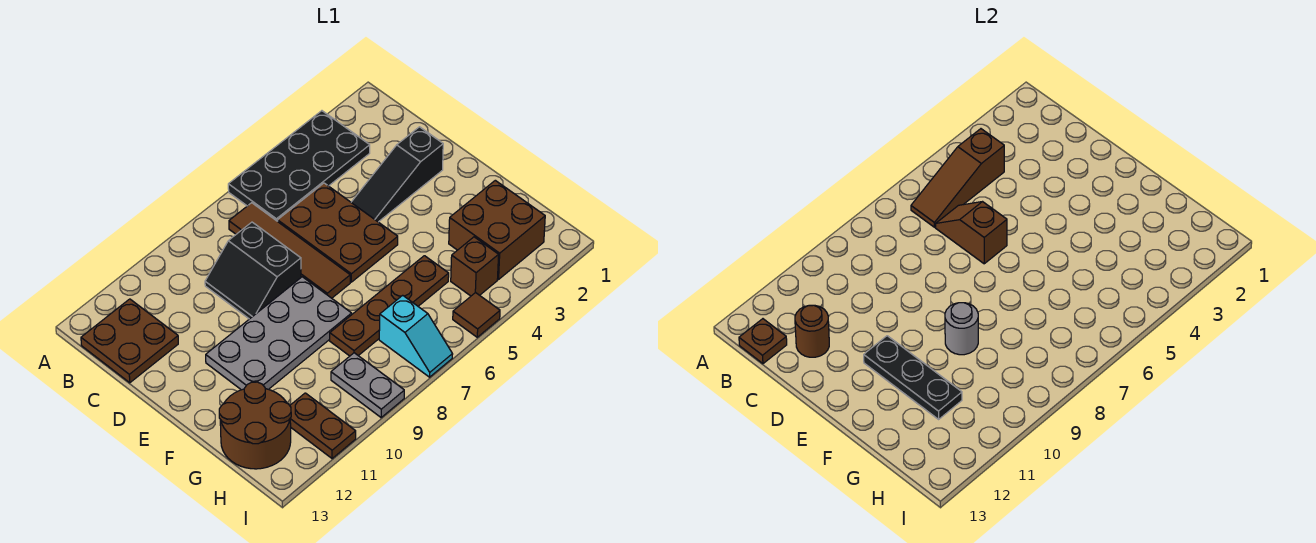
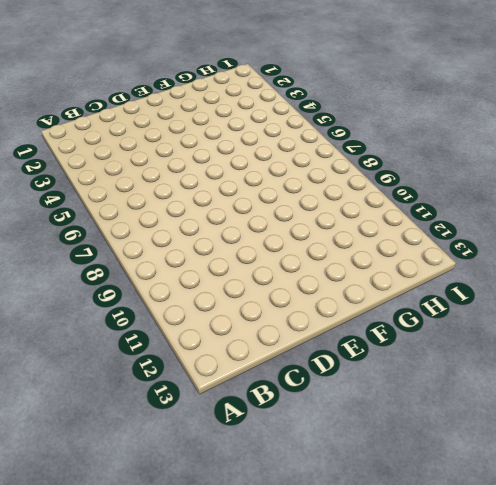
none -> black plate A3:B6 level 1
none -> brown tile B7:E7 level 1
none -> brown plate B12:C13 level 1

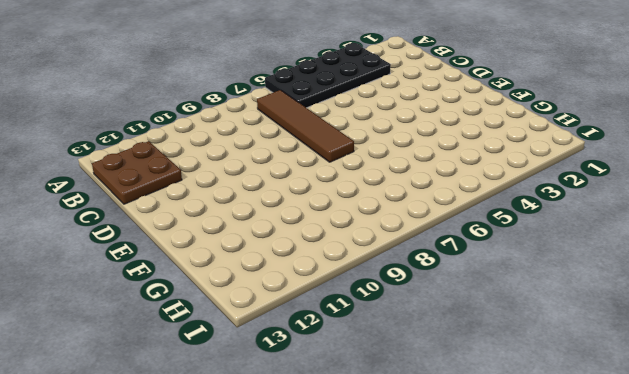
none -> brown plate C5:E6 level 1
none -> black slope C8:D9 level 1 top 8
none -> black slope D2:D4 level 1 top 2

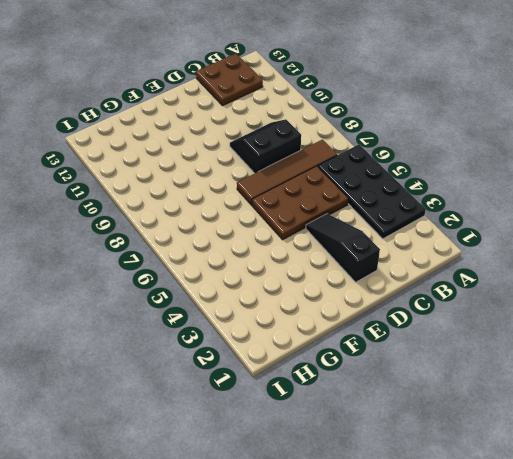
none -> grey plate E8:F11 level 1
none -> brown brick G2:H3 level 1
none -> brown plate G5:G8 level 1

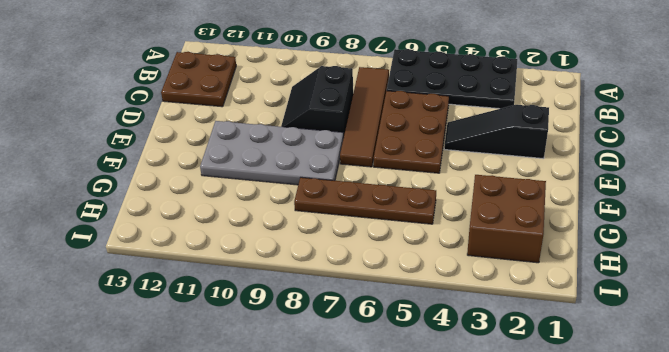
none -> brown round brick G12:H13 level 1
none -> brown brick H4 level 1
none -> cyan slope H7:I7 level 1 top H

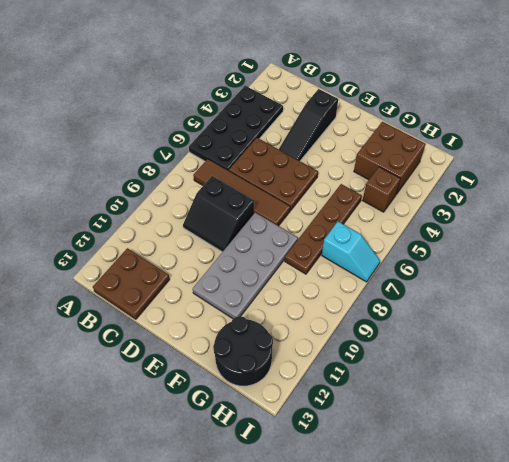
black round brick G12:H13 level 1 -> brown round brick G12:H13 level 1
none -> grey plate H9:I9 level 1
none -> brown plate H11:I11 level 1
none -> brown tile I5 level 1

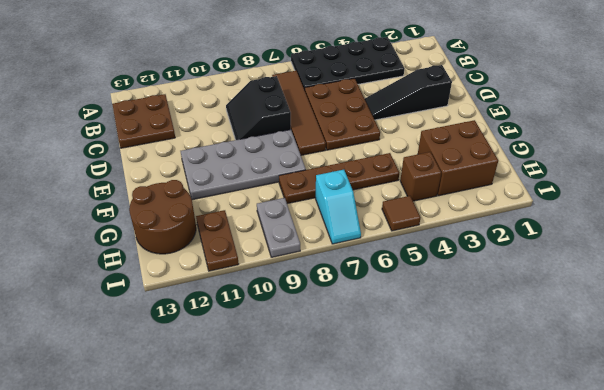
none -> brown slope B4:B6 level 2 top 4
none -> brown plate B13 level 2
none -> brown slope C6:D6 level 2 top D

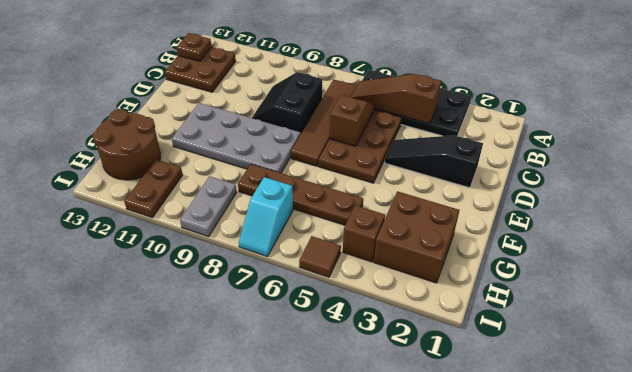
none -> brown round brick C12 level 2
none -> black plate E11:G11 level 2
none -> grey round brick F9 level 2

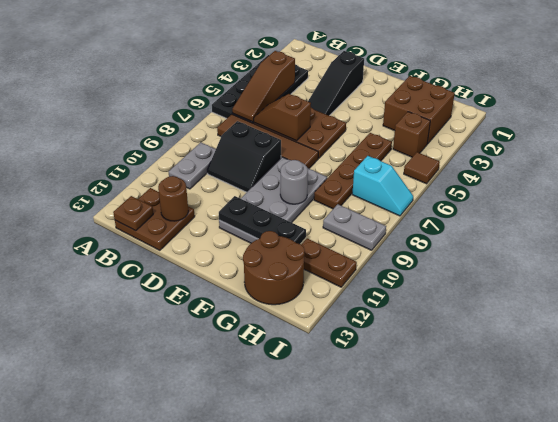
grey plate B9:B10 level 1 -> none

